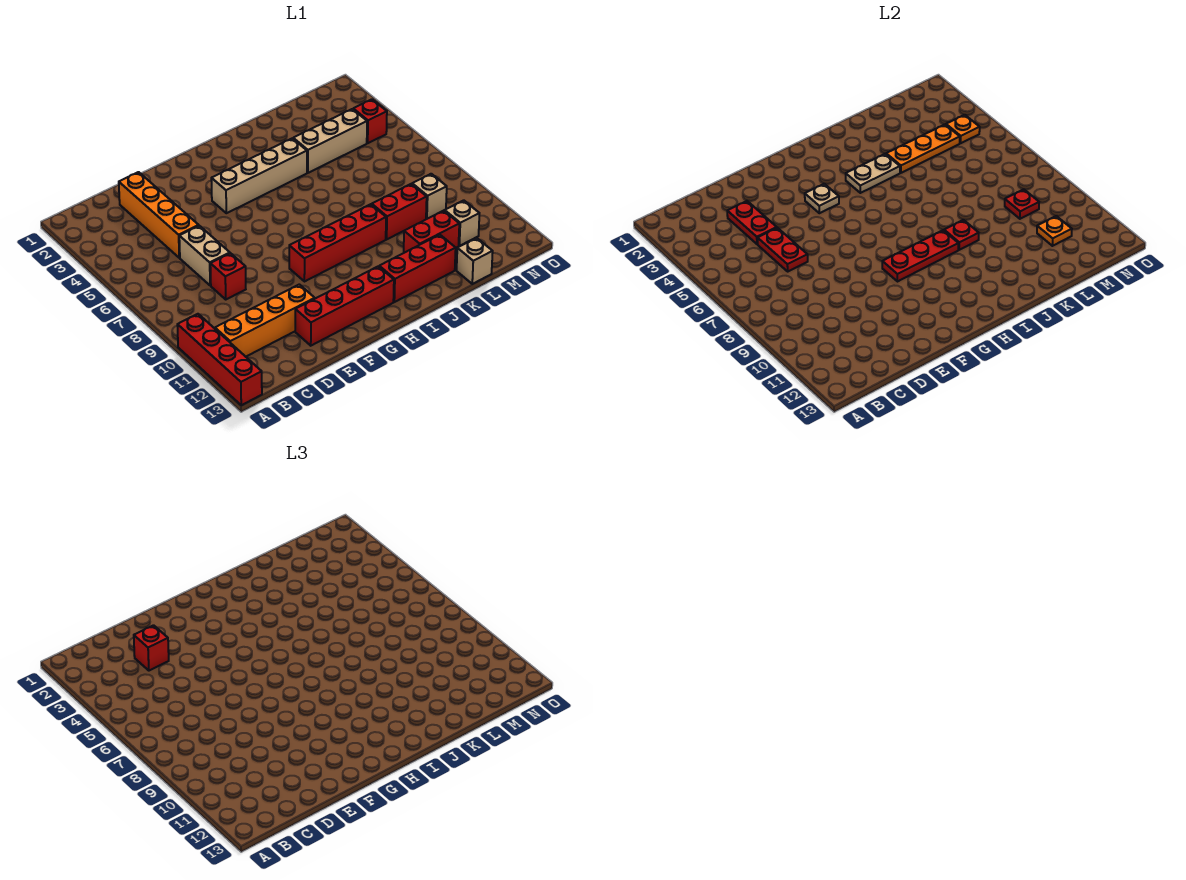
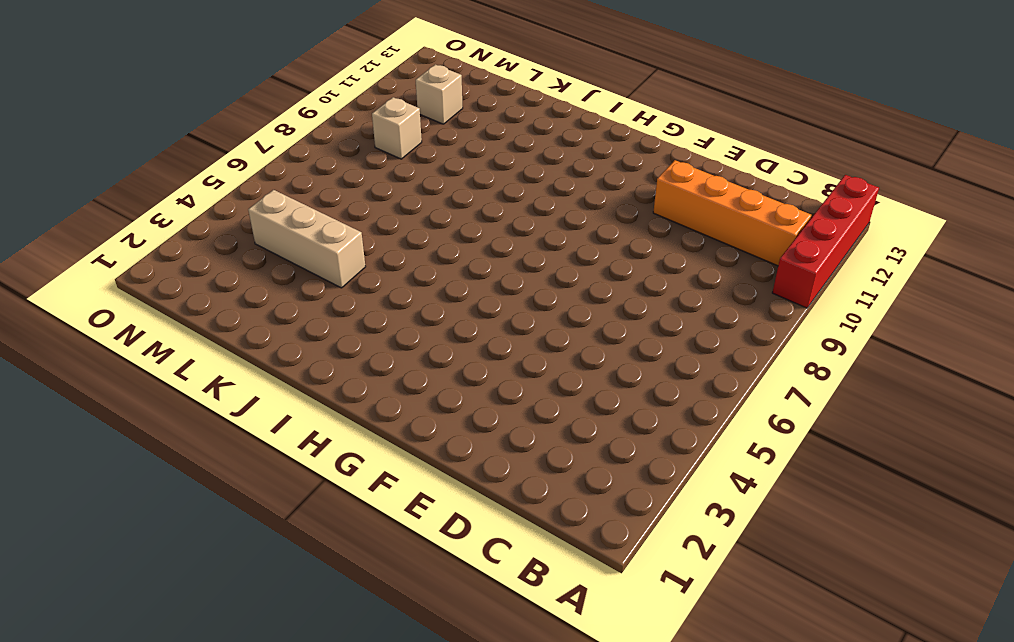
none -> orange brick D2:D5 level 1
none -> tan brick D6:D7 level 1
none -> red brick D8 level 1

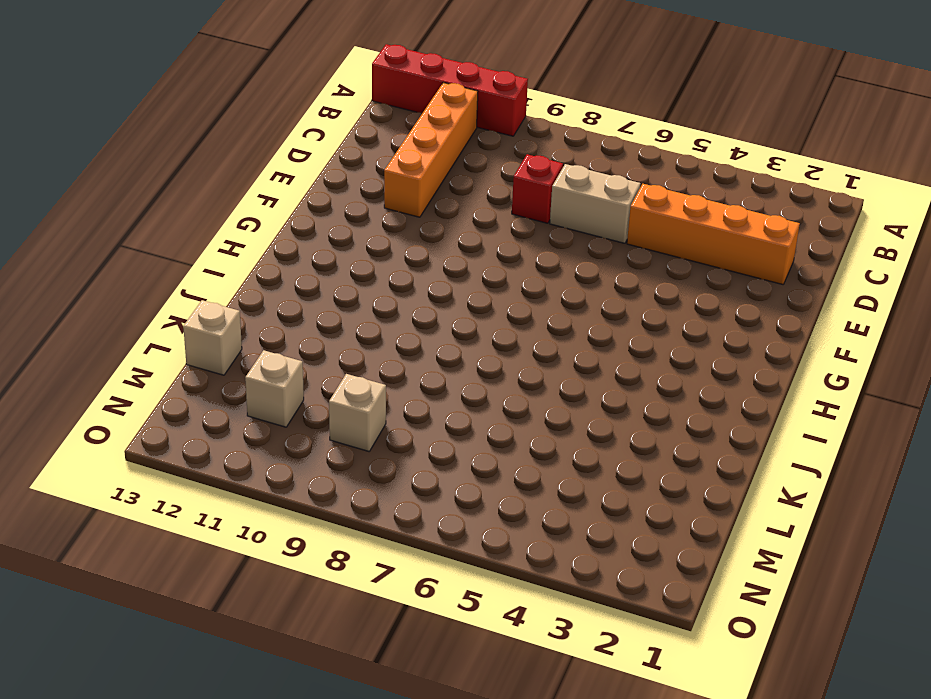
none -> red brick E12:H12 level 1
none -> tan brick G4:J4 level 1
none -> red brick G9:J9 level 1

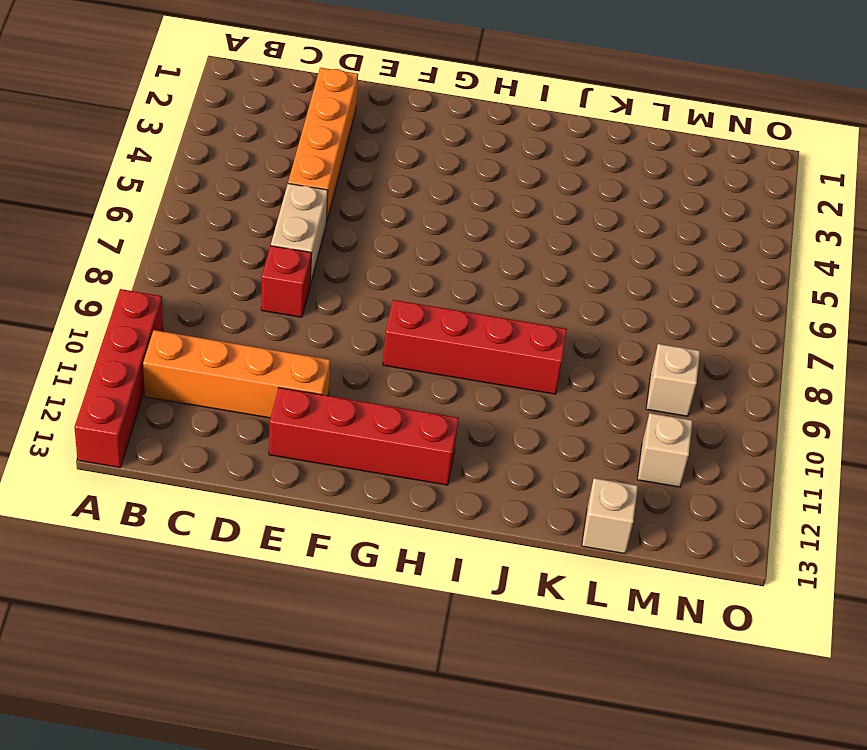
none -> tan brick G4:J4 level 1
none -> red brick I12:K12 level 1
none -> tan brick K4:M4 level 1

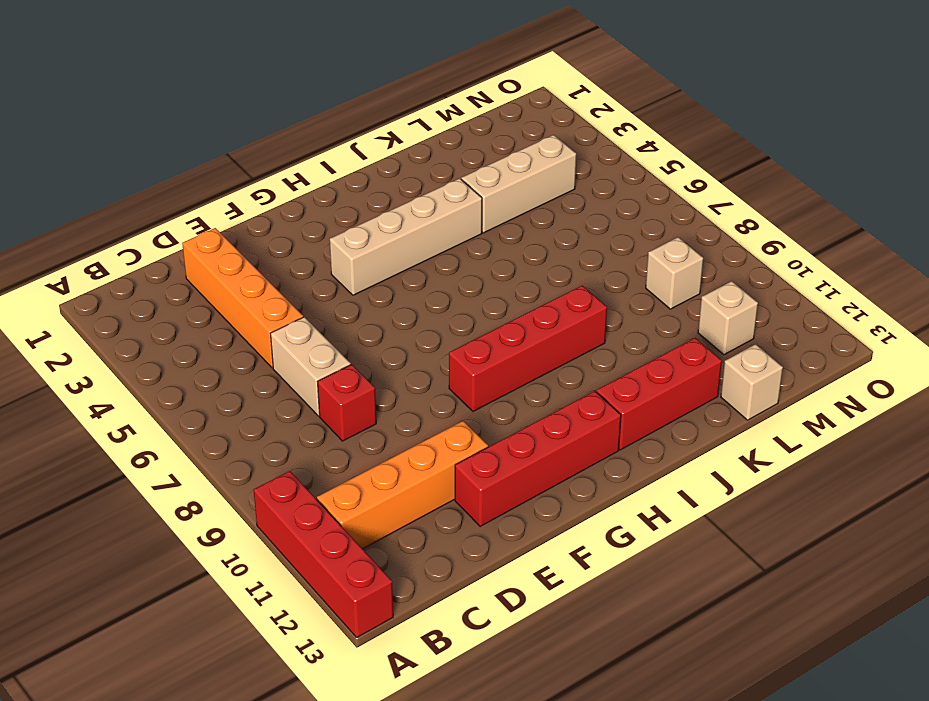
none -> red brick K9:L9 level 1
none -> red brick K11:L11 level 1
none -> red brick N4 level 1

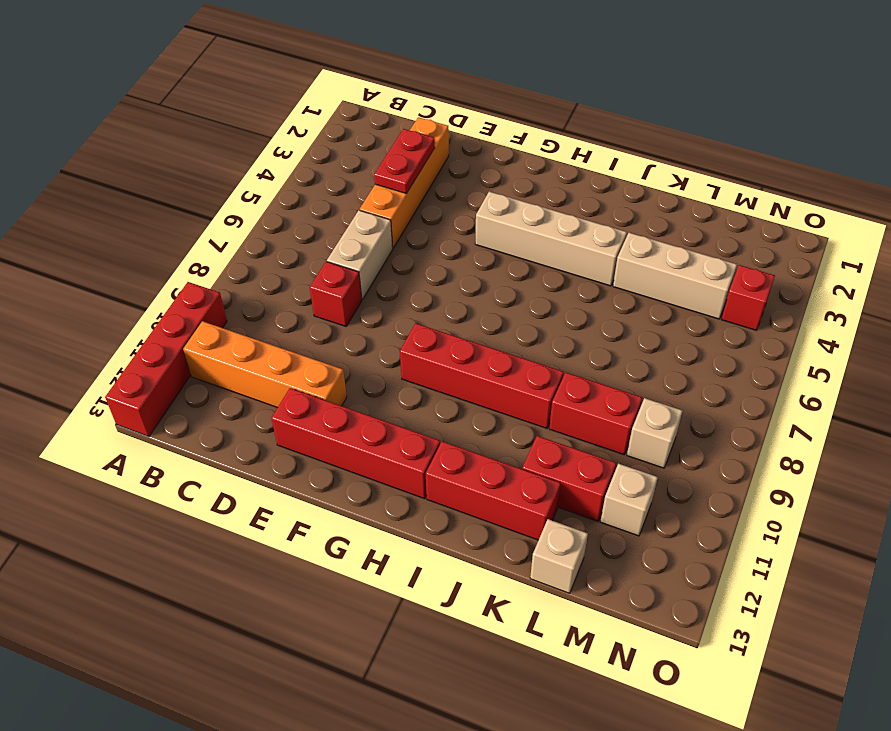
none -> red plate D5:D6 level 2
none -> tan plate G4 level 2
none -> red plate G9:I9 level 2

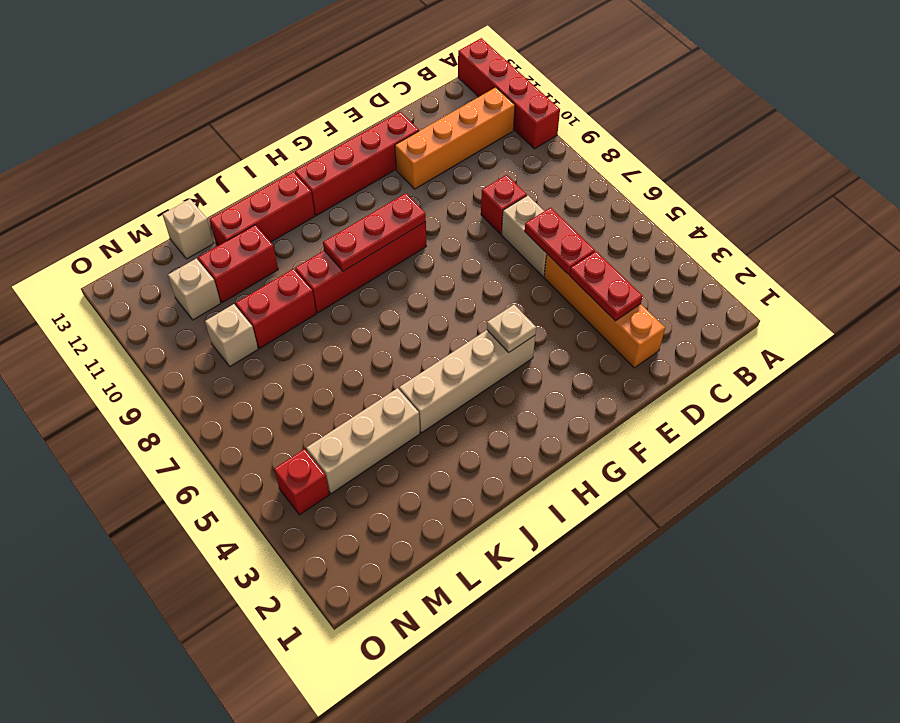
none -> tan plate I4:J4 level 2
none -> red plate J9 level 2
none -> orange plate K4:M4 level 2

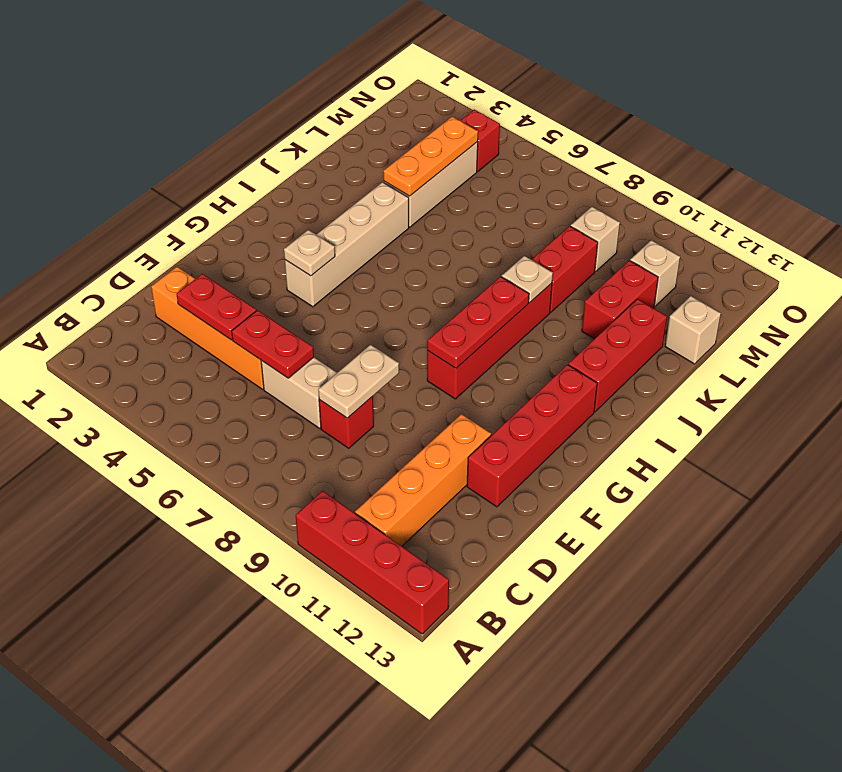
tan plate D8:E8 level 2 -> tan plate I4:J4 level 2
tan plate J9 level 2 -> red plate J9 level 2
none -> red plate M9 level 2
none -> orange plate M11 level 2
none -> orange plate N4 level 2

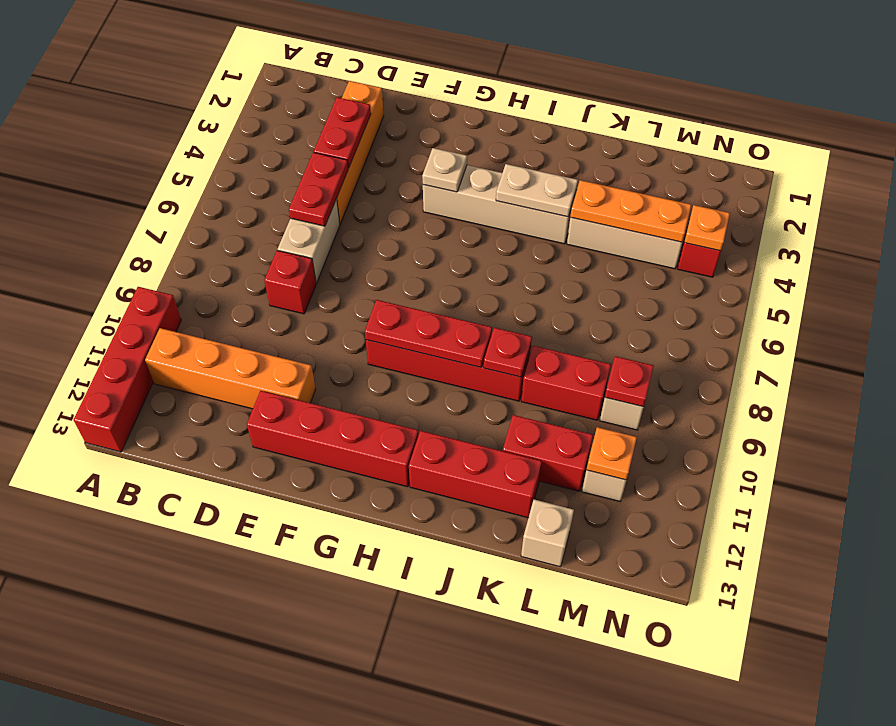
none -> red brick D3 level 3

